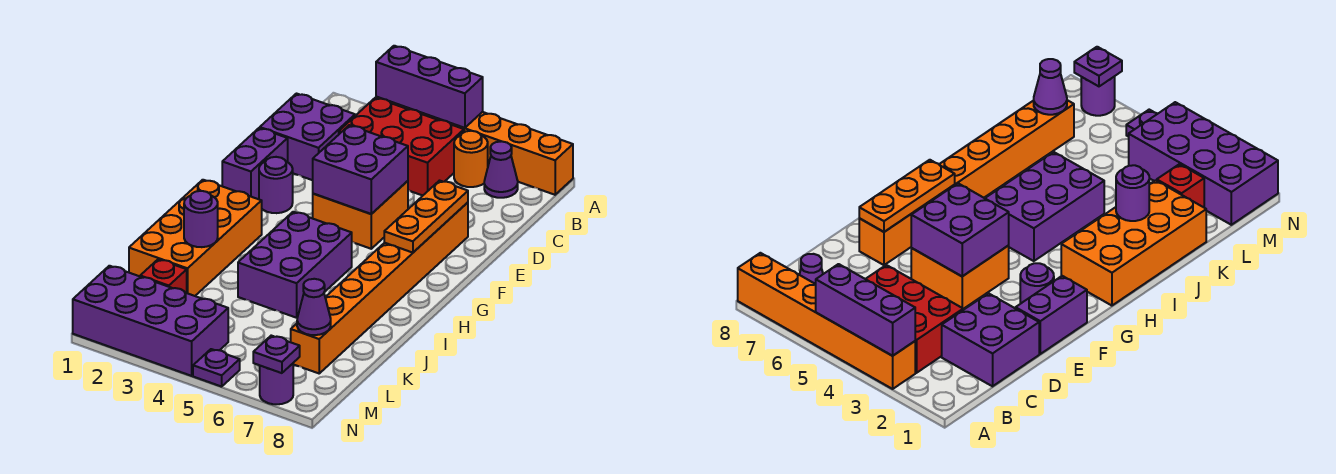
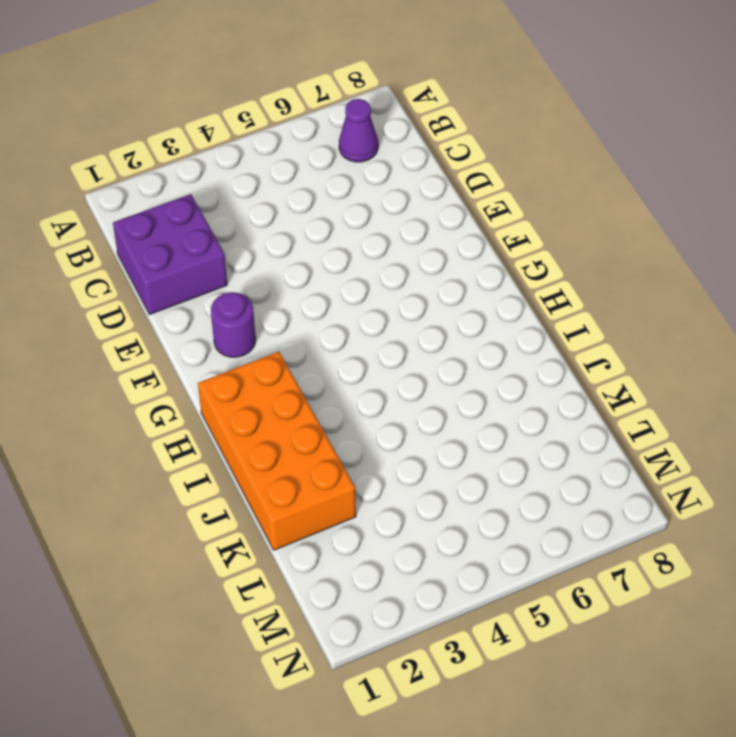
none -> orange brick A3:A8 level 1
none -> red brick B3:C5 level 1
none -> orange round brick B6 level 1

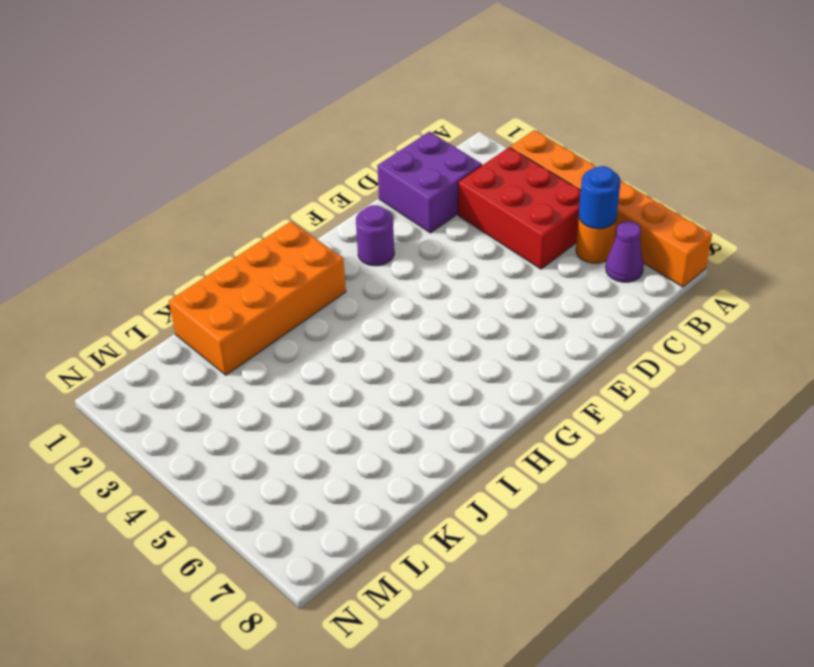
blue round brick B6 level 2 -> none
none -> purple brick E1:F1 level 1
none -> orange brick E4:F5 level 1
none -> orange brick E7:L7 level 1

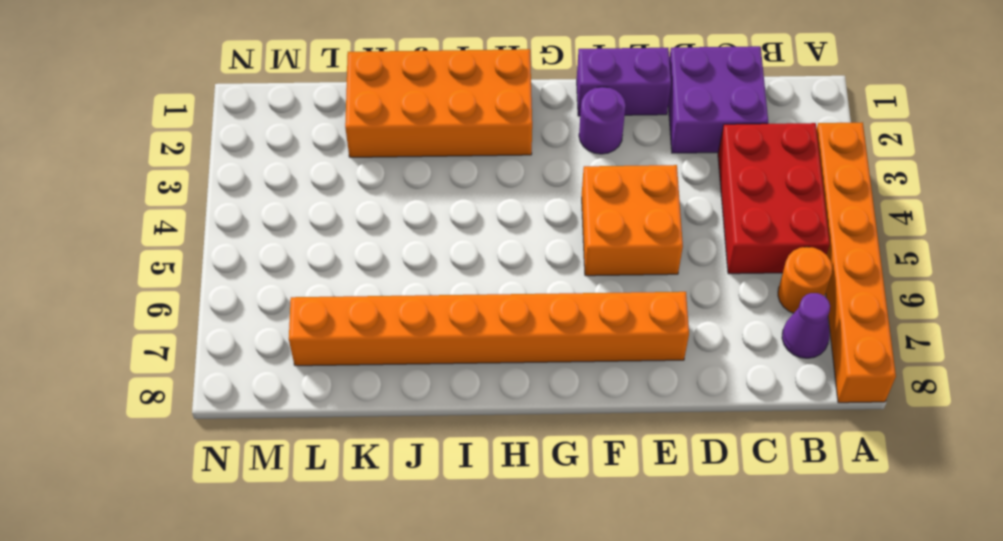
none -> purple brick H4:J5 level 1
none -> red brick L2 level 1
none -> purple brick M1:N4 level 1

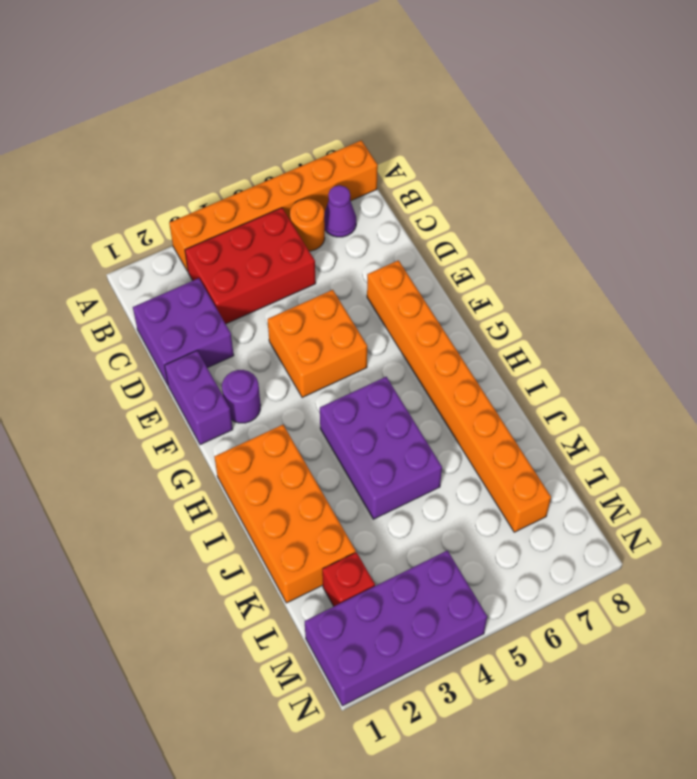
none -> purple plate N5 level 1
none -> purple round brick N7 level 1
none -> purple brick A3:A5 level 2

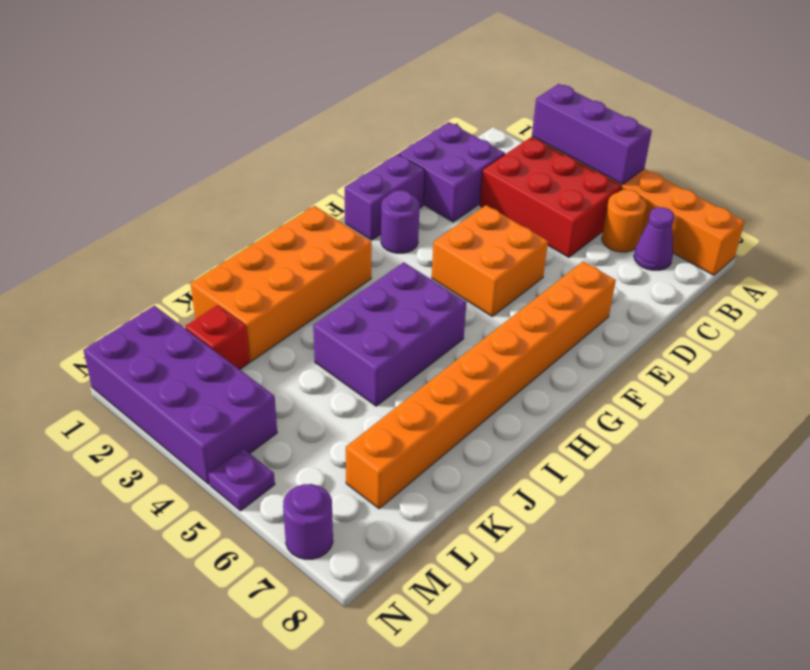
none -> purple brick E4:F5 level 2
none -> orange plate E7:G7 level 2
none -> purple round brick J2 level 2

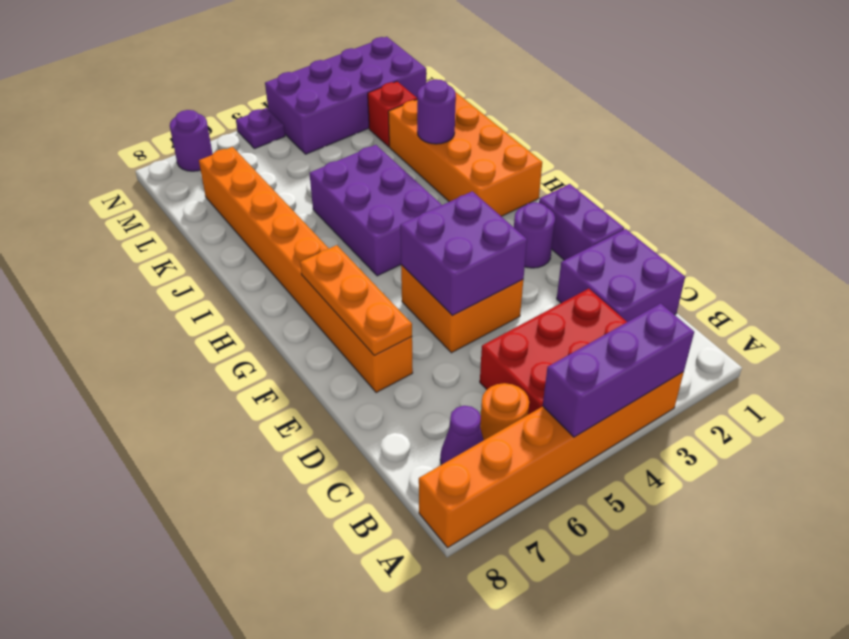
none -> purple cone L7 level 2
none -> purple plate N7 level 2

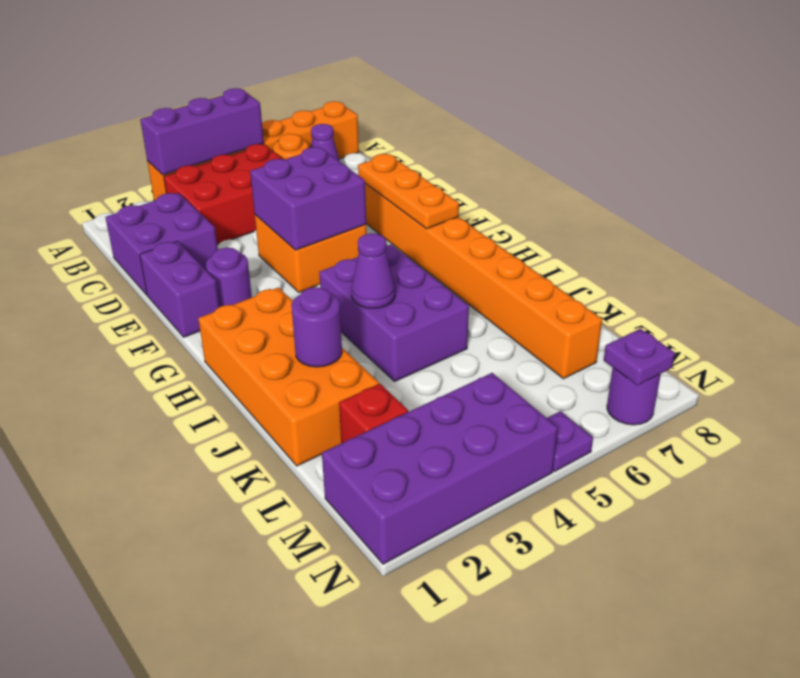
purple cone I4 level 2 -> purple cone L7 level 2

